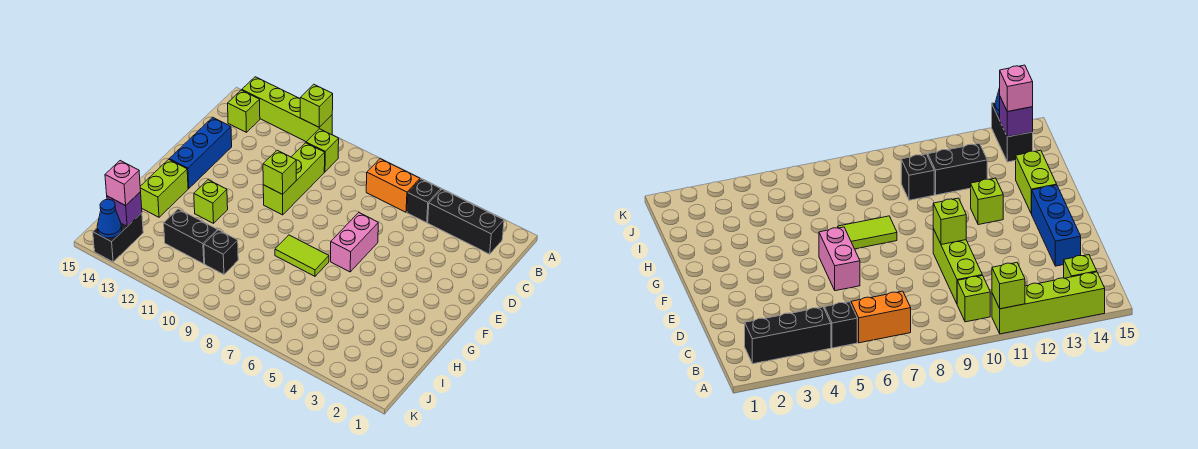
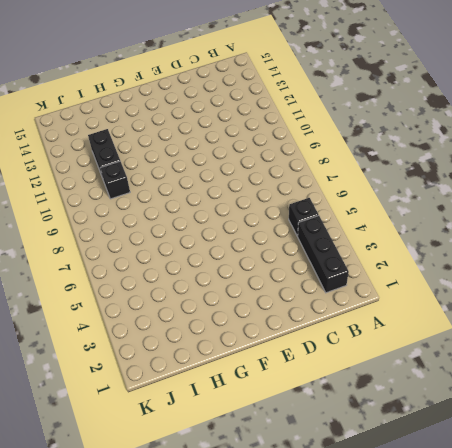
none -> lime brick A11:A14 level 1
none -> orange brick B6:B7 level 1
none -> lime brick B10 level 1

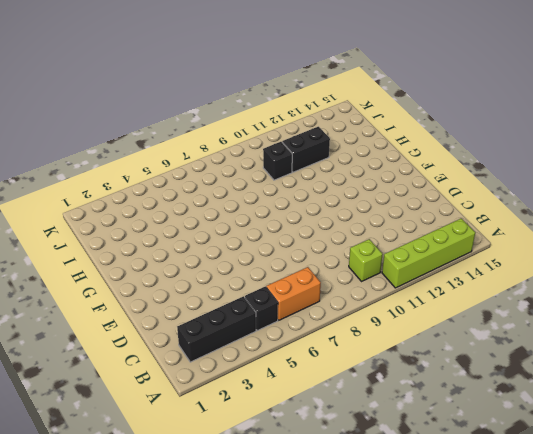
none -> lime brick B14 level 1
none -> lime brick C10:E10 level 1
none -> blue brick D14:F14 level 1

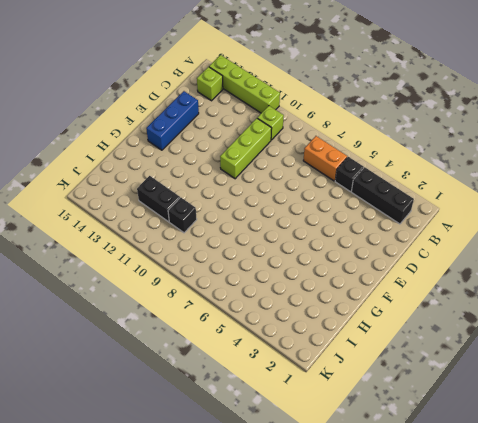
none -> pink brick E6:F6 level 1
none -> lime tile G7:G8 level 1
none -> lime brick G12 level 1

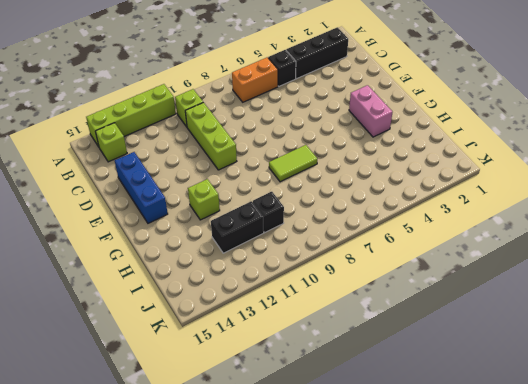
pink brick F3:G3 level 1 -> pink brick E6:F6 level 1
none -> lime brick G14:H14 level 1
none -> black brick J14:K14 level 1
none -> lime brick A11 level 2

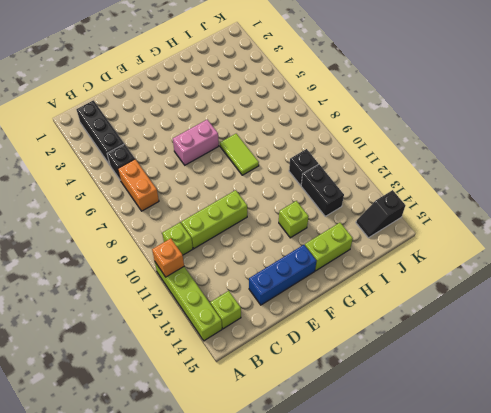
orange brick A11 level 2 -> lime brick A11 level 2
black slope J14:K14 level 1 top K -> black brick J14:K14 level 1
none -> lime brick E10 level 2
none -> purple brick J14 level 2
none -> blue cone K14 level 2

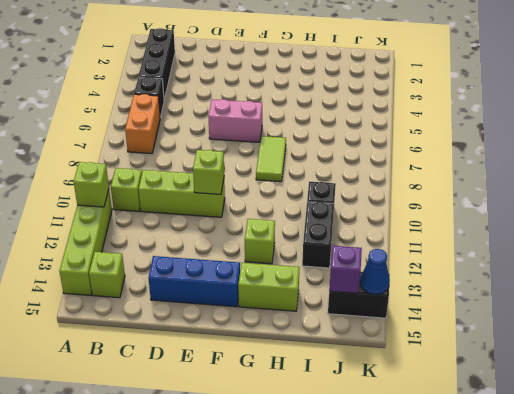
none -> pink brick J14 level 3

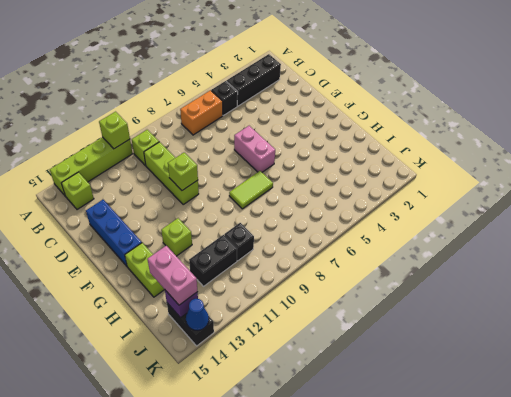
pink brick I14:J14 level 3 -> pink brick J14 level 3

